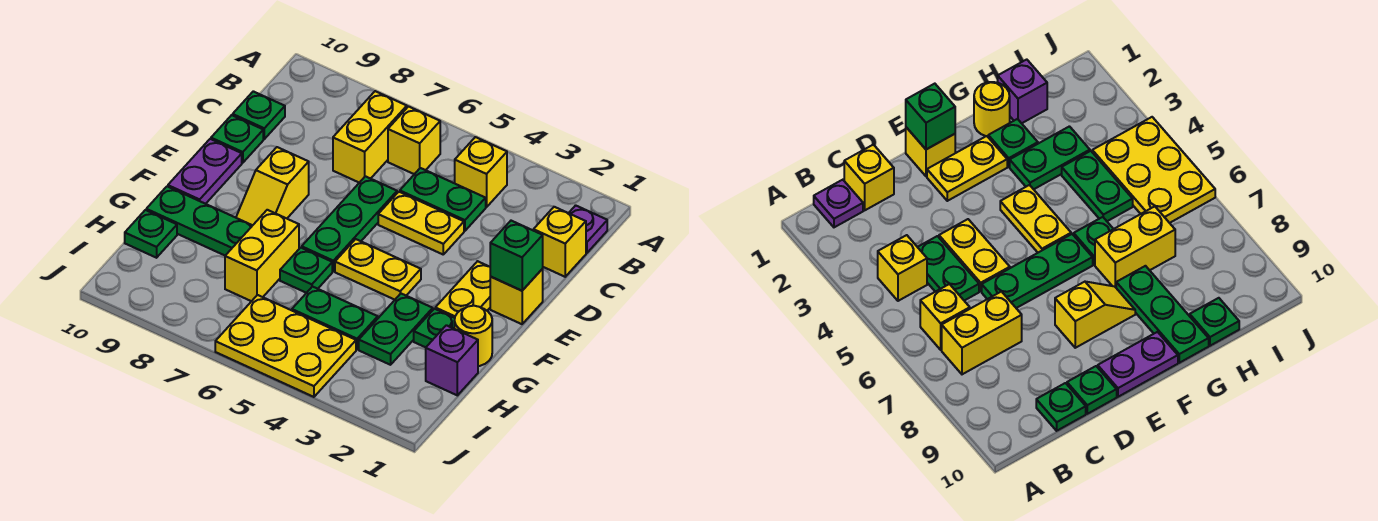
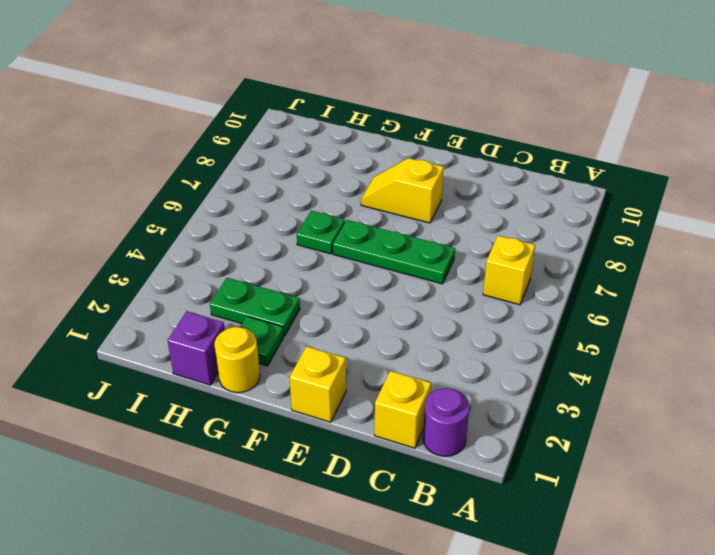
purple round brick B1 level 1 -> purple plate B1 level 1
none -> yellow brick B4 level 1
none -> yellow brick B7:C7 level 1
none -> green plate C4:C5 level 1

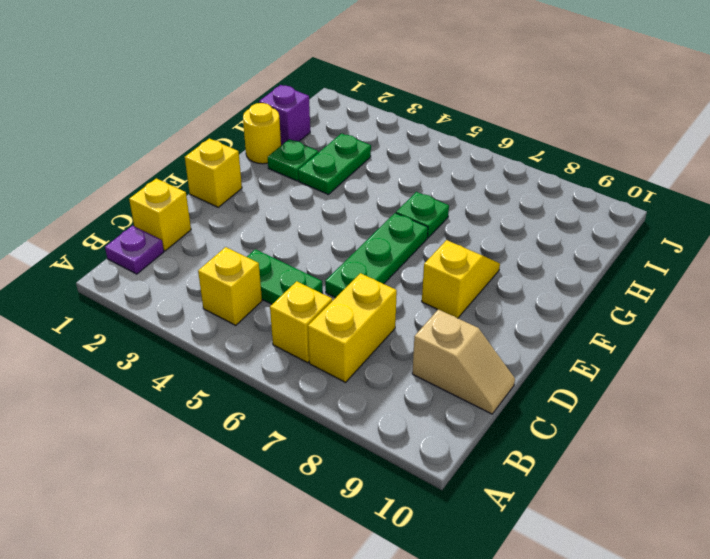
tan slope C9:C10 level 1 top 9 -> green plate C10 level 1
none -> yellow plate D4:D5 level 1
none -> green plate D10 level 1
none -> yellow plate E2:F2 level 1

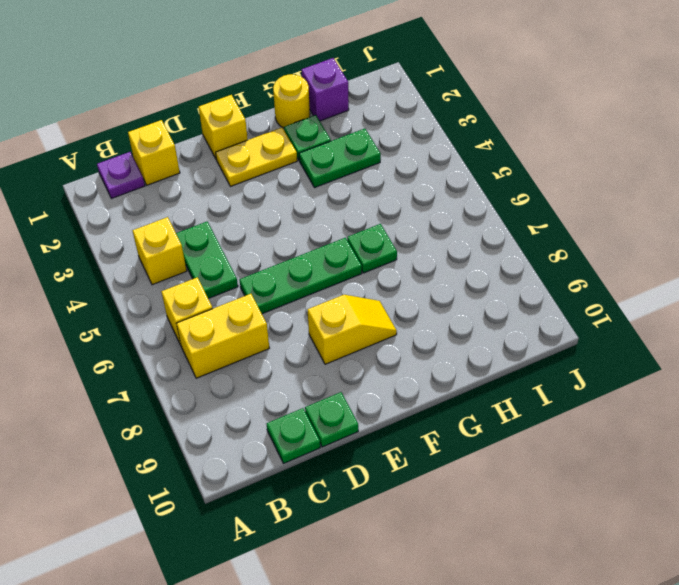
none -> yellow plate D4:D5 level 1
none -> purple plate E10:F10 level 1
none -> yellow plate F4:F5 level 1

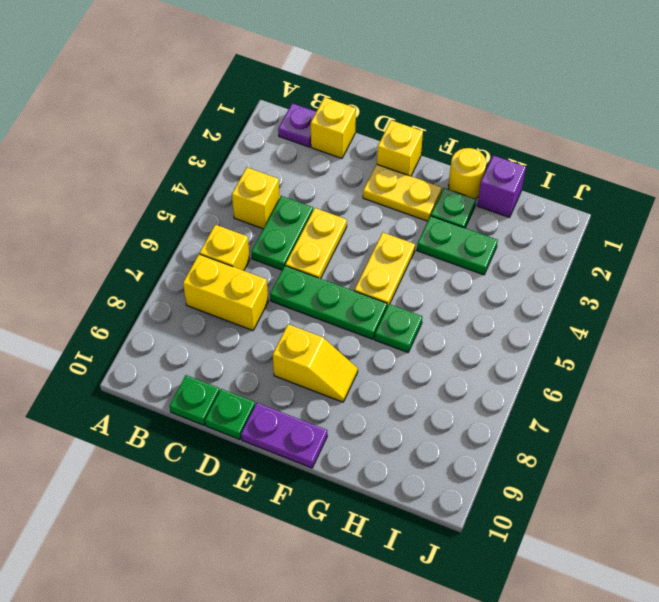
none -> yellow brick G7:H7 level 1
none -> green plate G8:G10 level 1
none -> green plate H4:H5 level 1

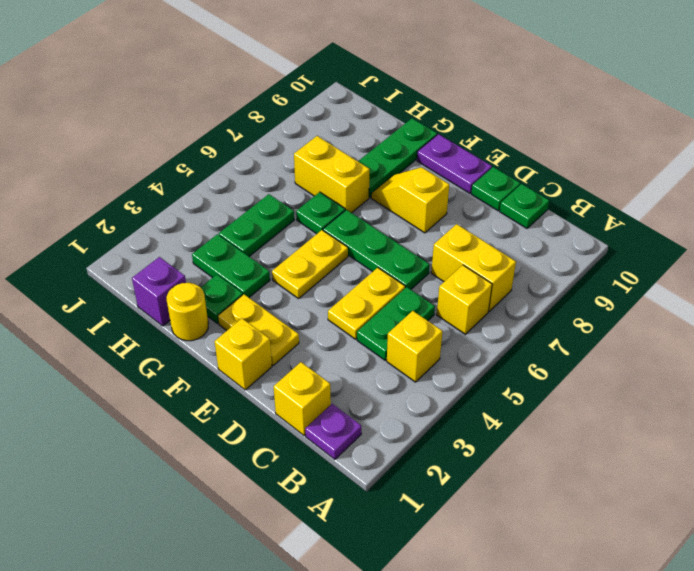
none -> green plate H10 level 1
none -> yellow plate I4:J6 level 1
none -> green brick E1 level 2

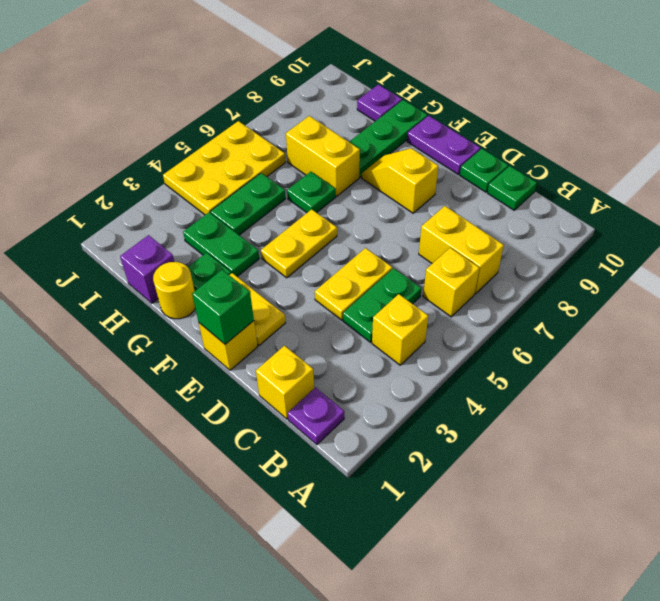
purple plate H10 level 1 -> green plate H10 level 1
none -> green plate D6:F6 level 1

